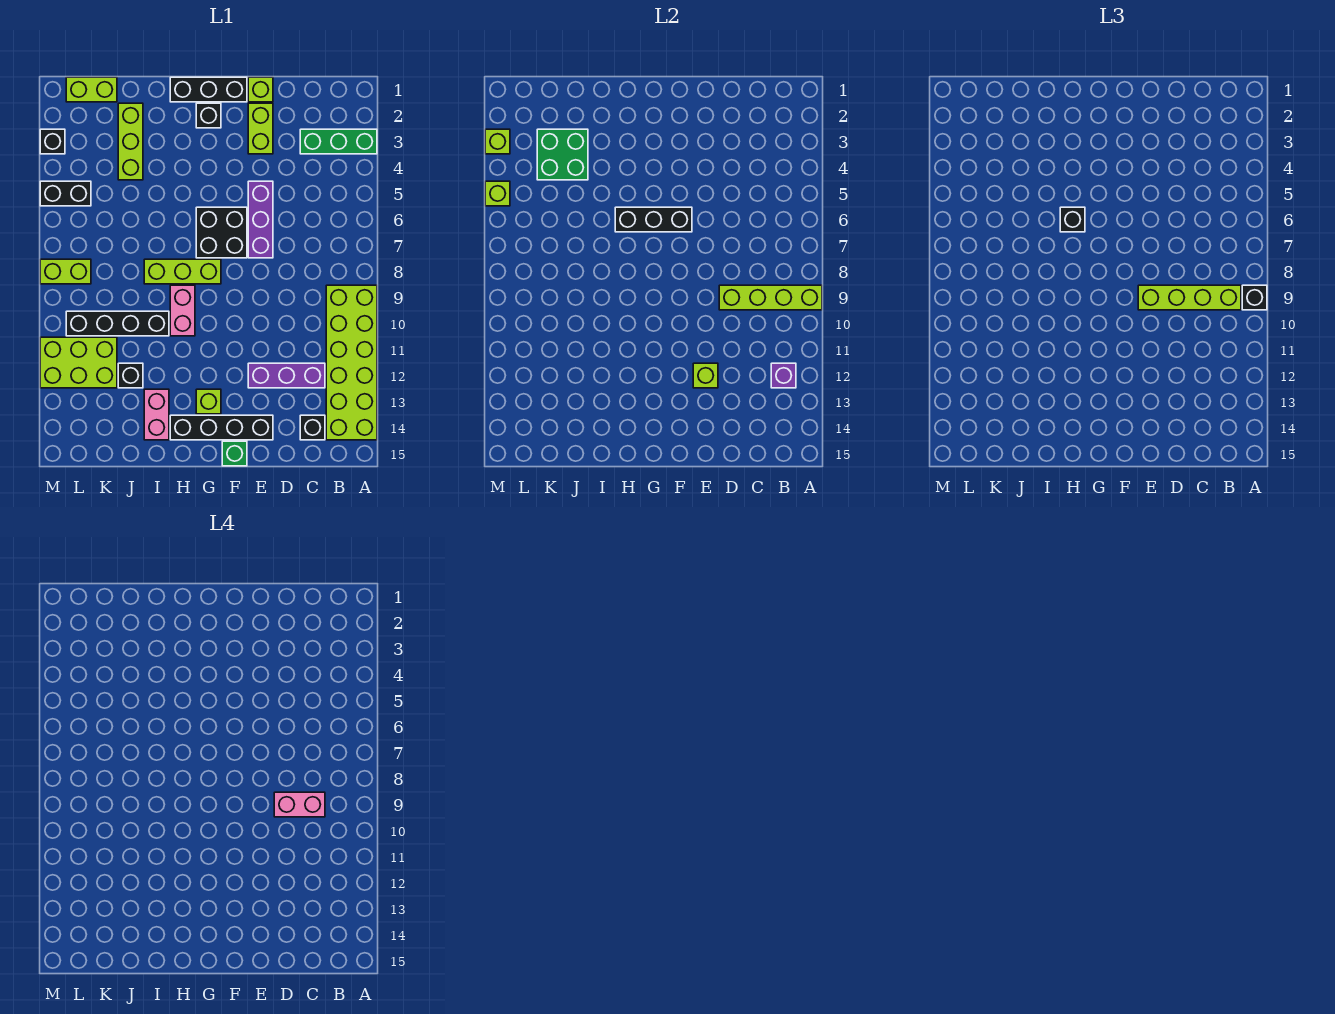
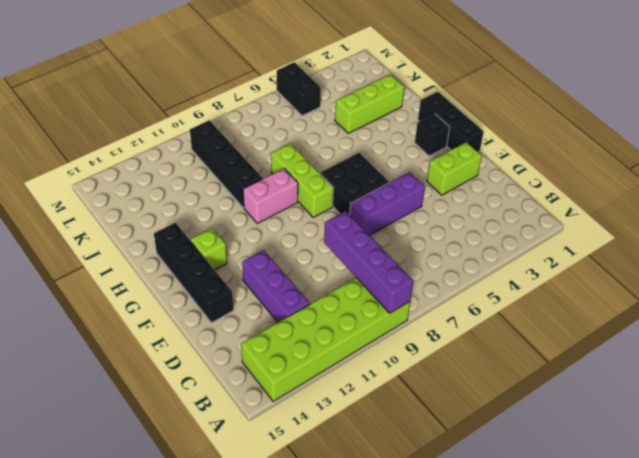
purple brick A9:D9 level 2 -> lime brick A9:D9 level 2
none -> green brick A3:C3 level 1
none -> black brick C14 level 1
none -> lime brick E1 level 1
none -> green brick F15 level 1

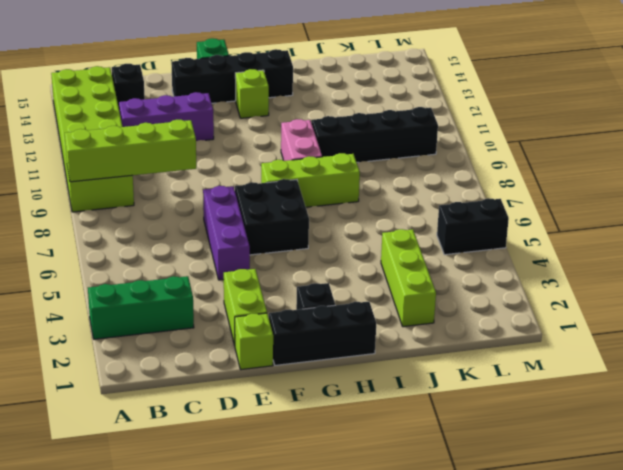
none -> pink brick I13:I14 level 1
none -> black brick J12 level 1
none -> lime brick K1:L1 level 1
none -> lime brick K11:M12 level 1

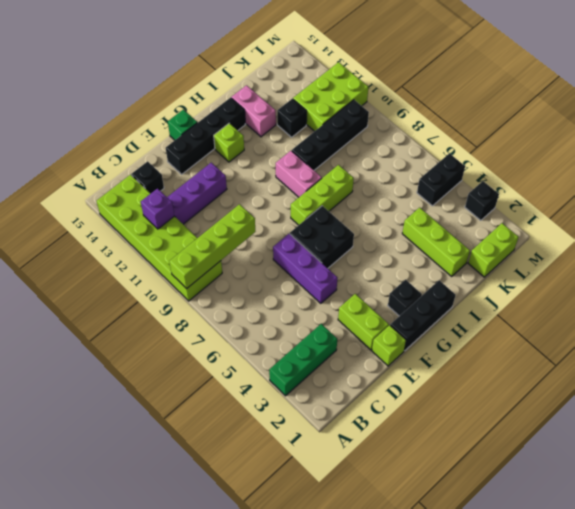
none -> lime brick L8:M8 level 1
none -> lime brick E12 level 2
none -> black brick F6:H6 level 2
none -> green brick J3:K4 level 2

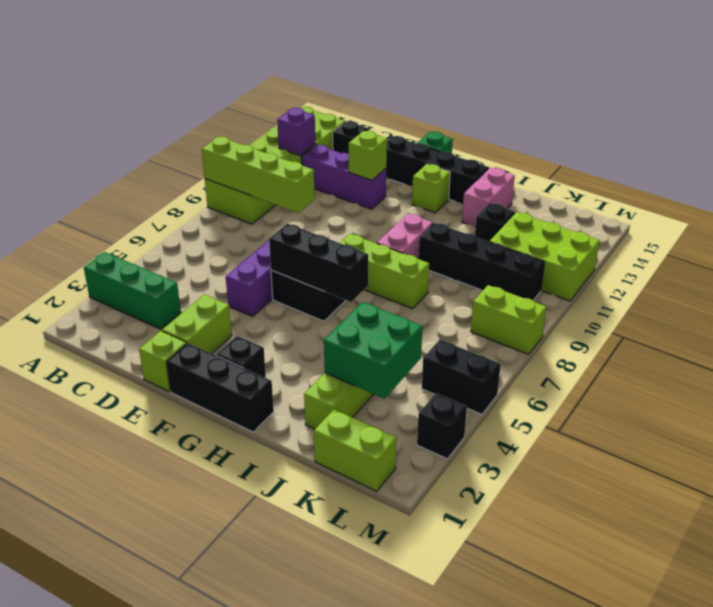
none -> lime brick M3 level 2
none -> lime brick M5 level 2
none -> black brick A9 level 3
none -> lime brick B9:E9 level 3

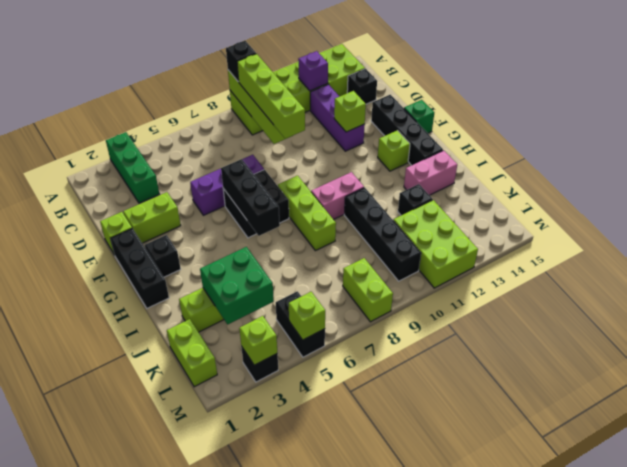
none -> black brick H6 level 3
none -> pink brick C9:D9 level 4

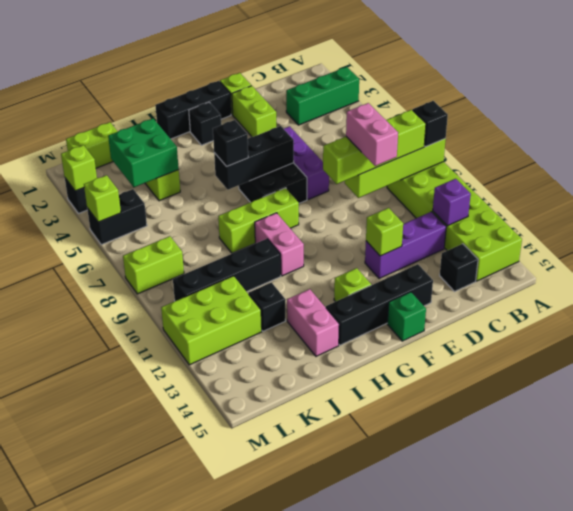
pink brick D9:D10 level 4 -> pink brick C9:D9 level 4

